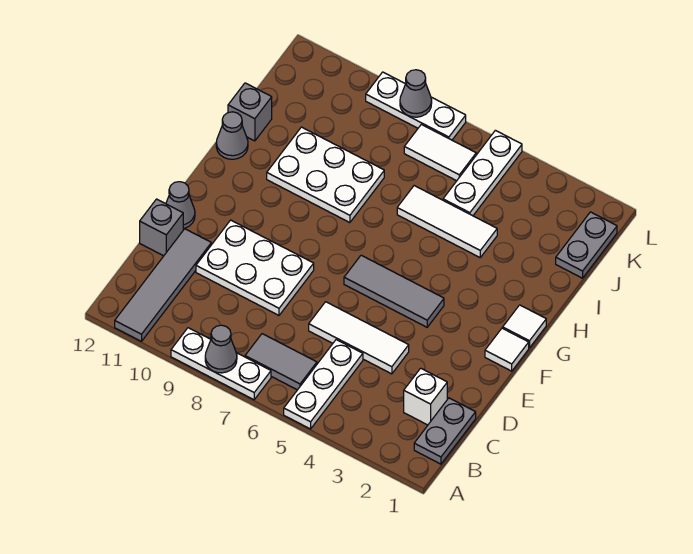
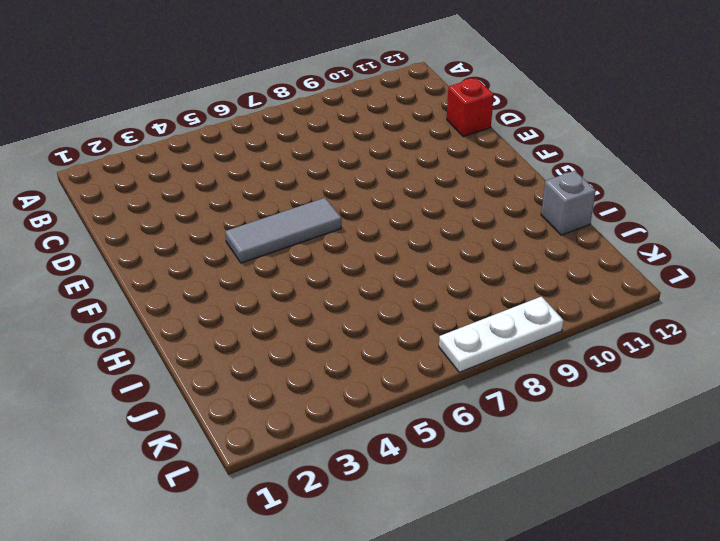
red brick D12 level 1 -> grey brick D12 level 1
none -> white plate A5:C5 level 1
none -> white plate A7:A9 level 1
none -> grey tile A11:D11 level 1

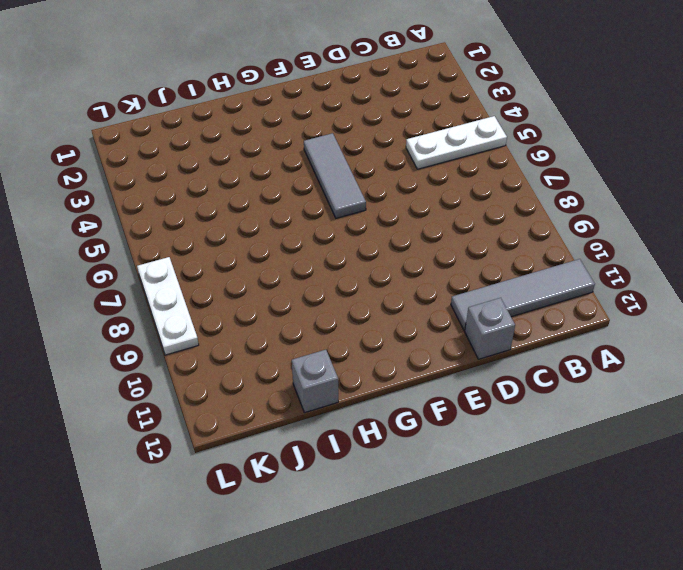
none -> white plate A7:A9 level 1
none -> grey plate B1:C1 level 1
none -> grey tile B6:B7 level 1

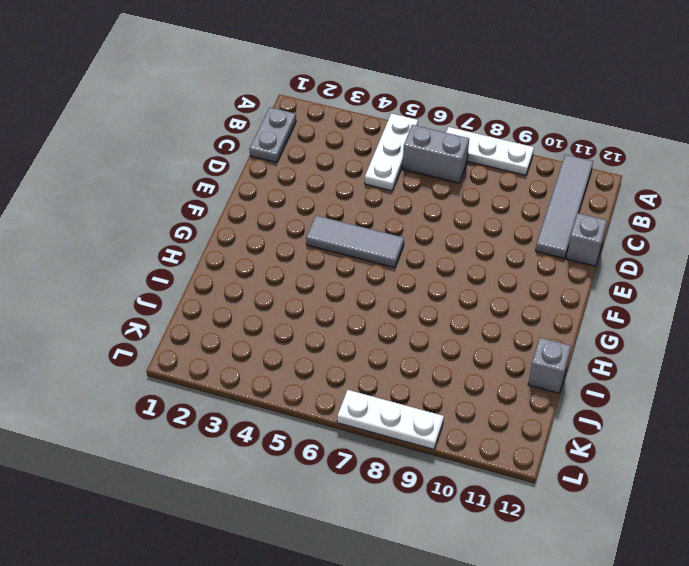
grey brick B6:B7 level 1 -> grey tile B6:B7 level 1
none -> white brick C2 level 1
none -> white tile D4:D6 level 1
none -> white plate D8:E10 level 1

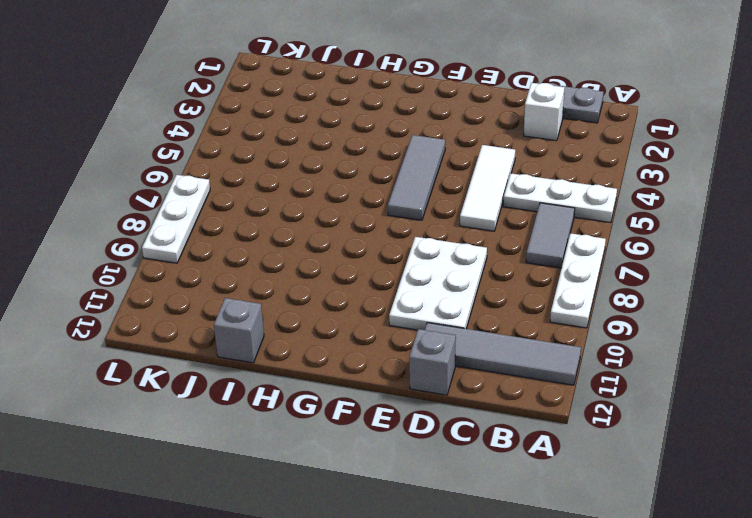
none -> grey cone E12 level 1
none -> white tile F1 level 1
none -> white tile G1 level 1

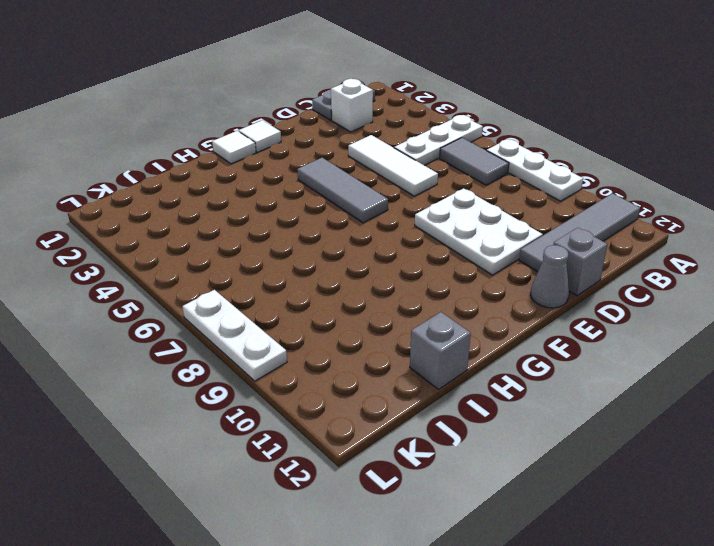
none -> white plate H8:I10 level 1
none -> grey cone H12 level 1
none -> white tile I4:I6 level 1

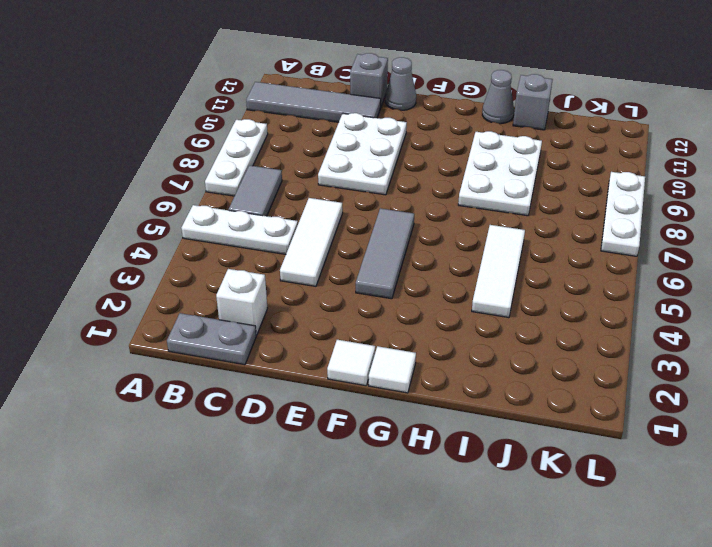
none -> grey plate J1:K1 level 1
none -> white plate J5:L5 level 1
none -> white tile K6:K7 level 1

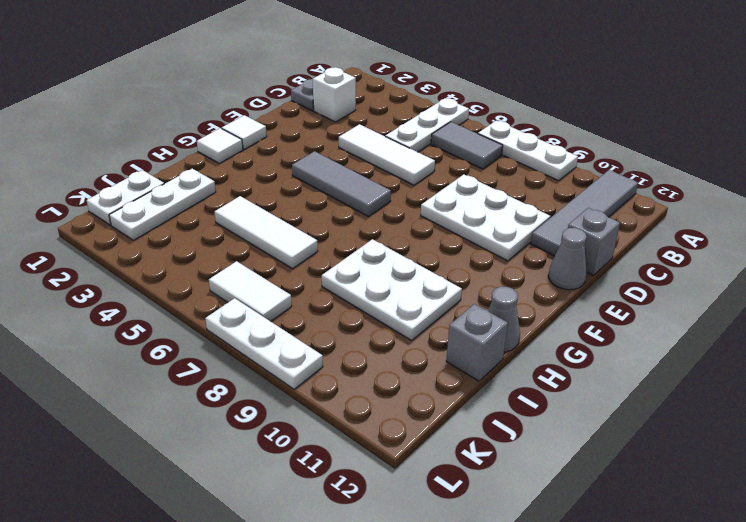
white plate I2:K2 level 1 -> white plate J5:L5 level 1
white plate J1:K1 level 1 -> grey plate J1:K1 level 1
none -> grey cone A8 level 2
none -> grey cone L8 level 2

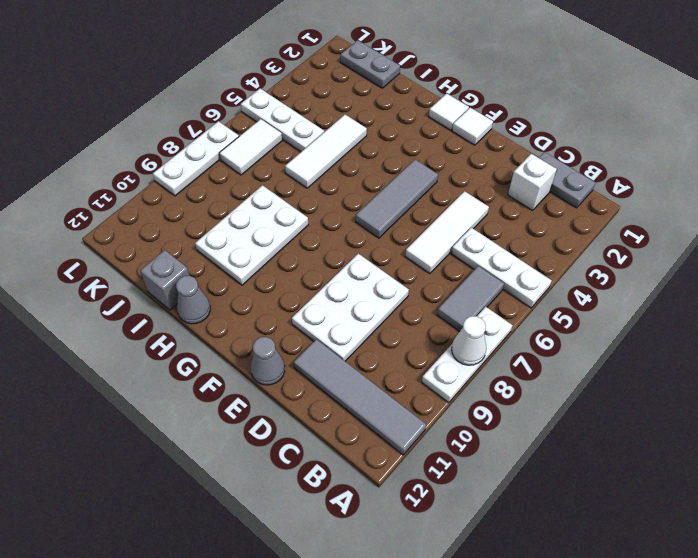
white cone A8 level 2 -> grey cone A8 level 2
none -> grey brick D12 level 1
none -> grey cone L8 level 2

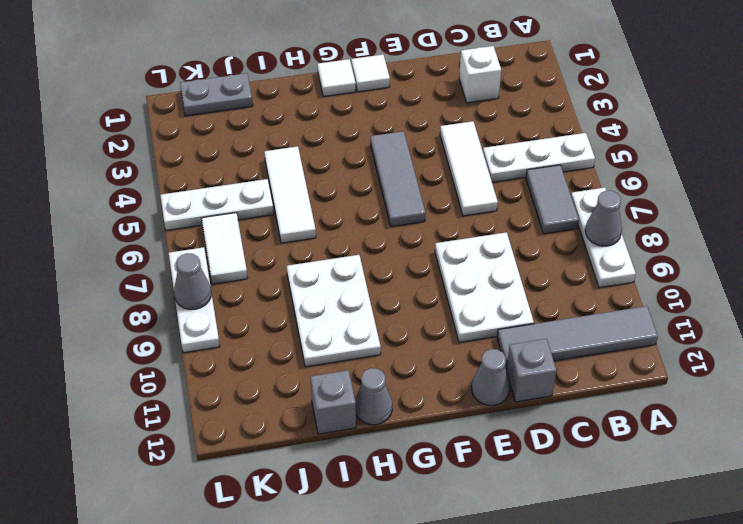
none -> grey plate B1:C1 level 1

